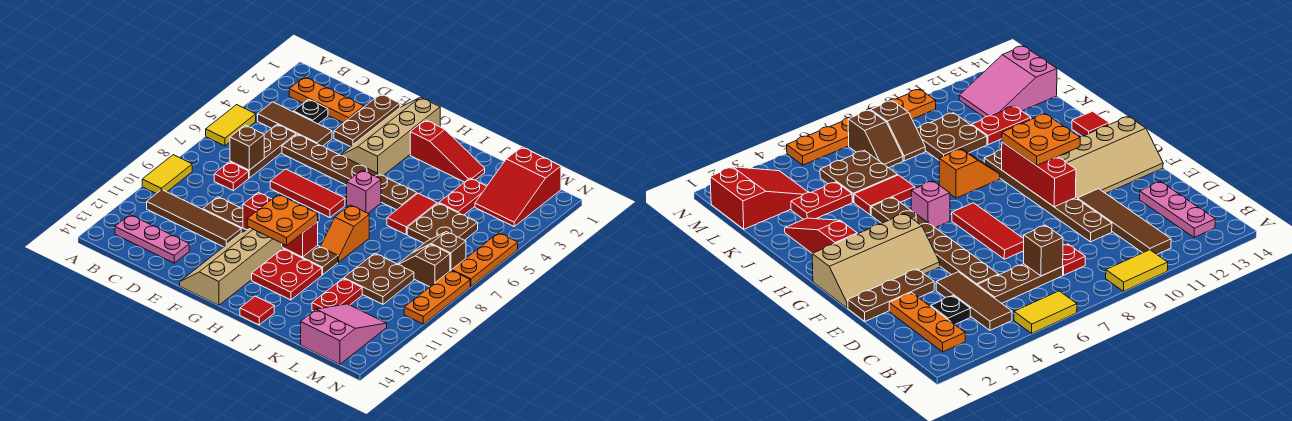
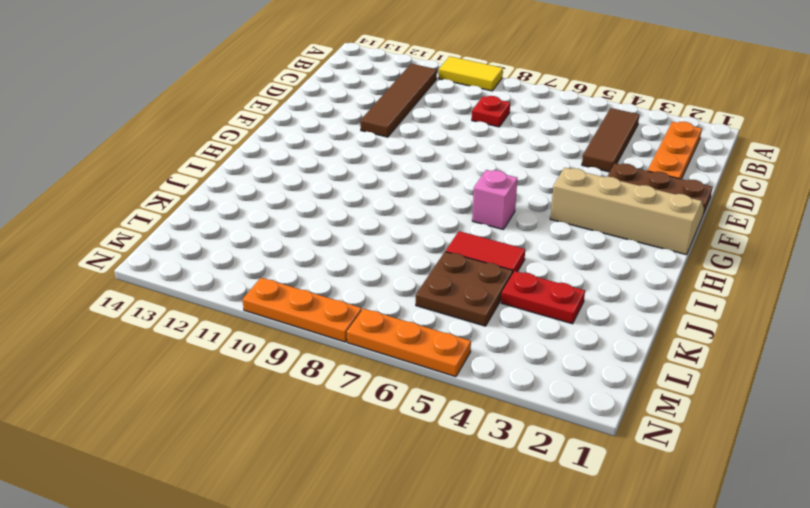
none -> yellow tile A5:A6 level 1
none -> pink plate B13:D13 level 1
none -> black plate C3 level 1
none -> brown plate C5:C7 level 1

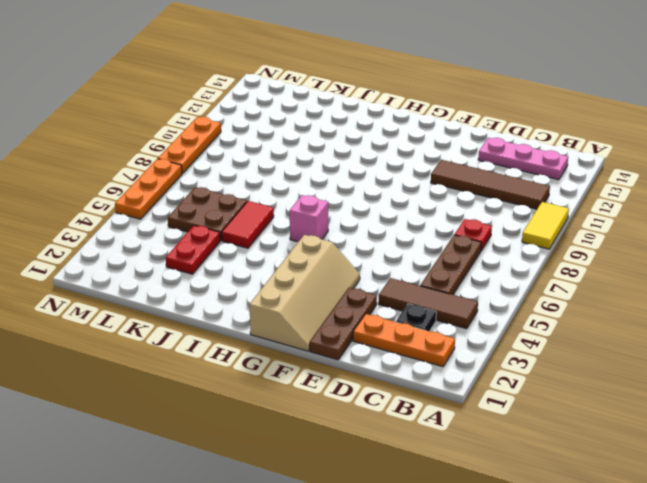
none -> yellow tile A5:A6 level 1
none -> brown plate D5:I5 level 1
none -> brown plate D10:I10 level 1
none -> red tile E7:G7 level 1

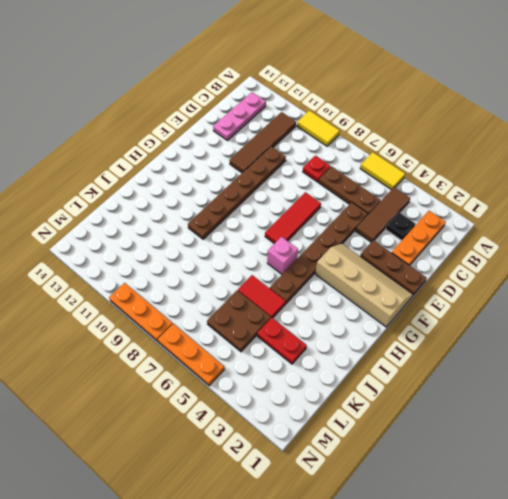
none -> tan slope F11:G14 level 1 top G
none -> red slope H2:J2 level 1 top H
none -> red plate H11:I12 level 1
none -> orange slope I8:I9 level 1 top 8

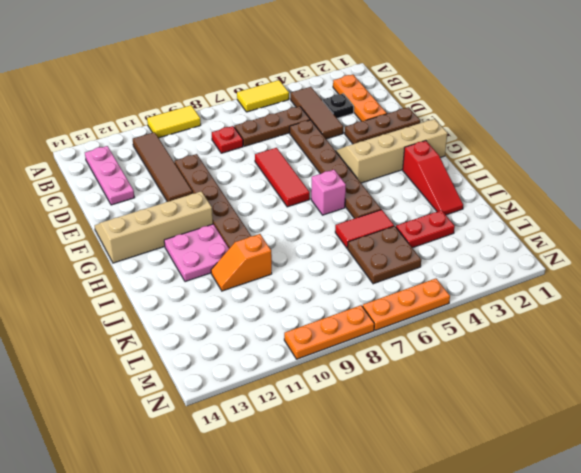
pink plate H11:I12 level 1 -> red plate H11:I12 level 1
orange slope J10:J11 level 1 top 10 -> orange slope I8:I9 level 1 top 8
none -> red tile I14 level 1
none -> brown plate K9:L10 level 1
none -> red plate K11:K12 level 1
none -> red slope L1:M3 level 1 top 1

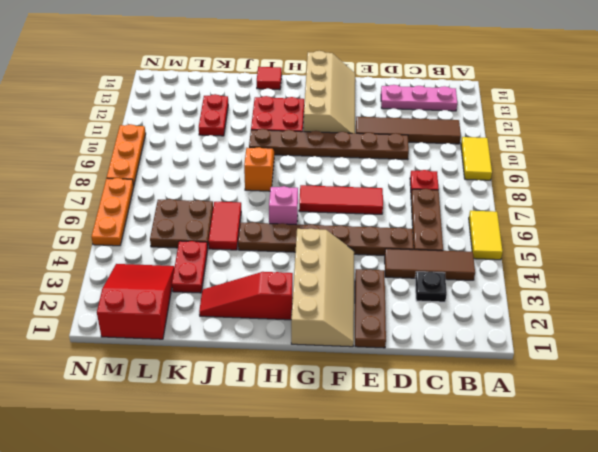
none -> orange plate B2:D2 level 1
none -> brown plate K9:L10 level 1
none -> brown slope L7:M7 level 1 top M
none -> brown slope L8:M8 level 1 top M

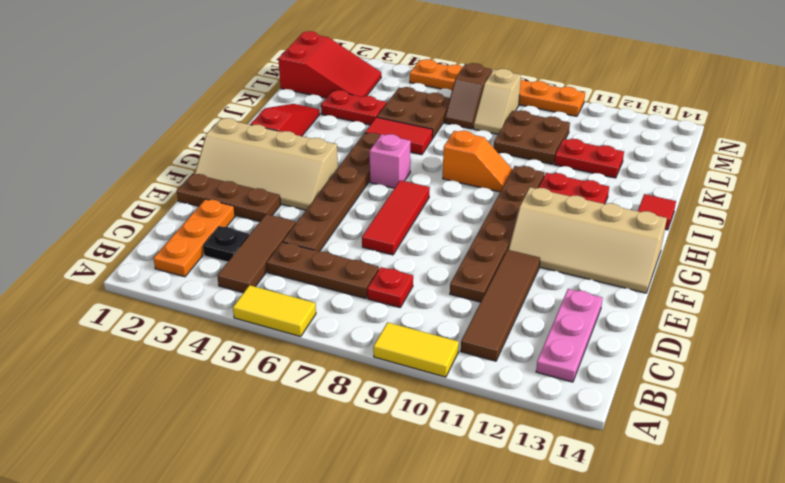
tan slope L8:M8 level 1 top M -> brown slope L8:M8 level 1 top M
none -> pink slope L12:M14 level 1 top 14
none -> brown brick C7 level 2
none -> red brick F10:H10 level 2
none -> orange plate G10:H11 level 3

